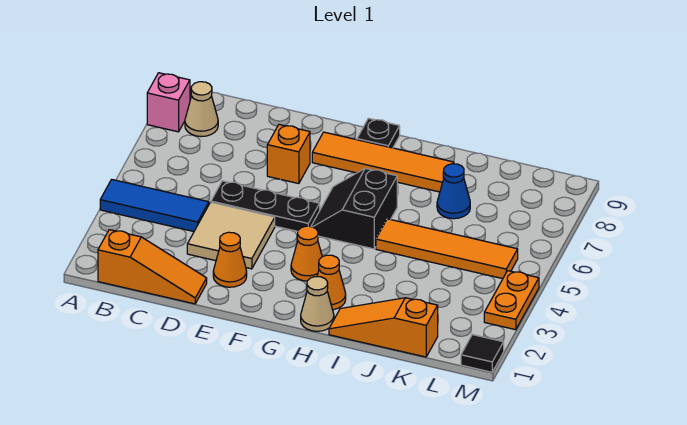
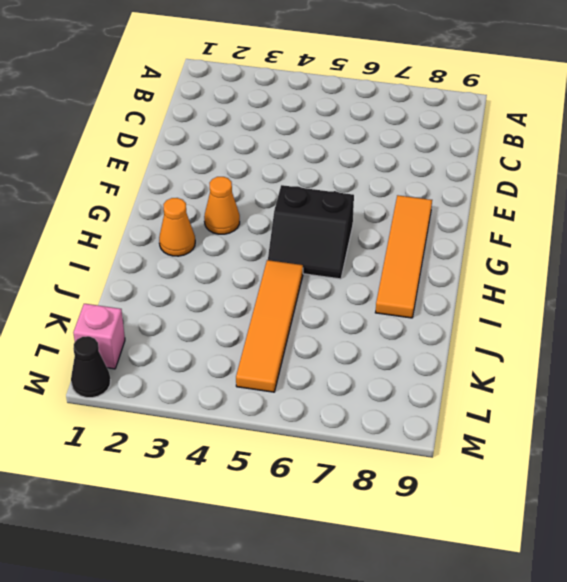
black slope G5:H6 level 1 top G -> black slope G5:H6 level 1 top H
pink brick L1 level 1 -> pink brick A8 level 1
black cone M1 level 1 -> black tile M1 level 1
none -> blue tile A4:C4 level 1
none -> orange slope B1:D1 level 1 top B
none -> tan cone B8 level 1

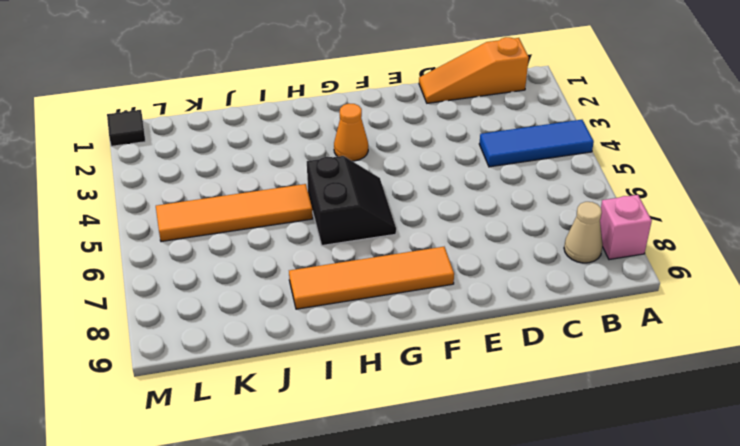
none -> tan tile D3:E4 level 1
none -> black plate D5:F5 level 1
none -> orange cone E2 level 1

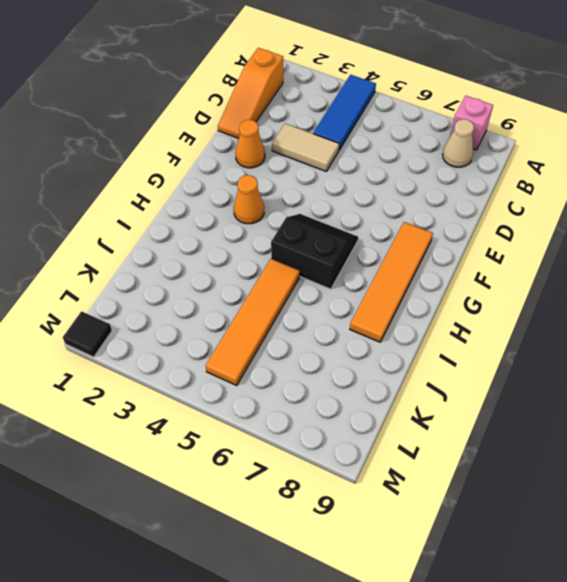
tan tile D3:D4 level 1 -> tan tile D3:E4 level 1
none -> black plate D5:F5 level 1
none -> orange brick E7 level 1
none -> black plate G9 level 1

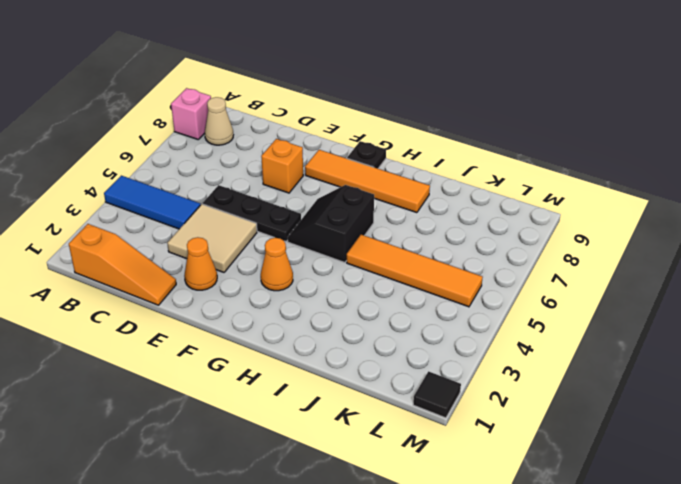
none -> tan cone H1 level 1
none -> orange cone H2 level 1
none -> orange slope I1:K1 level 1 top K

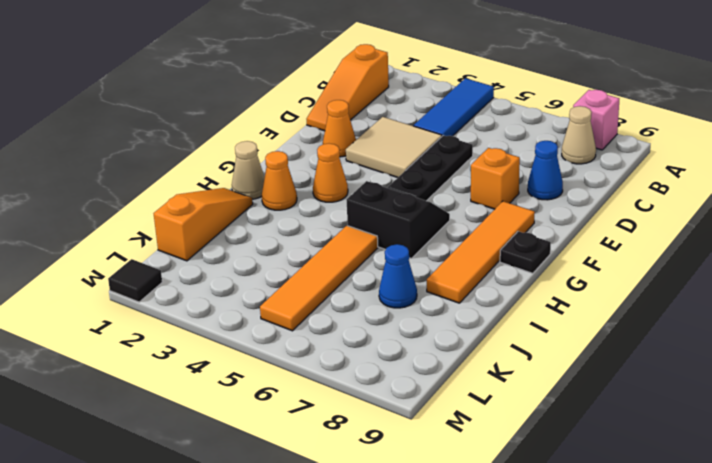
blue cone D8 level 1 -> none
none -> orange plate M3:M4 level 1

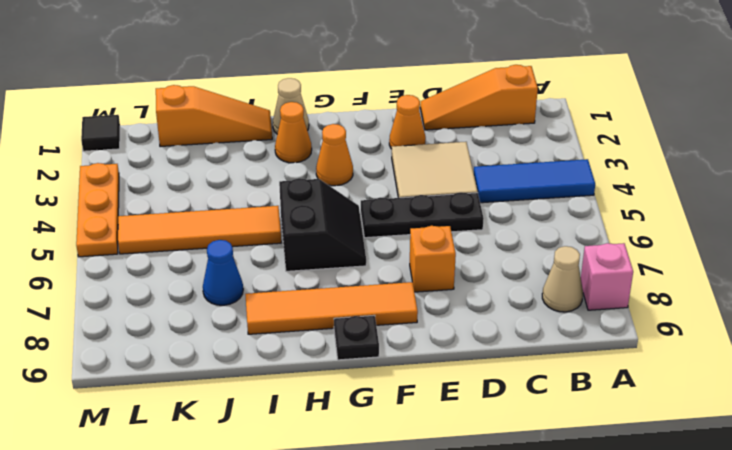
orange plate M3:M5 level 1 -> orange plate M3:M4 level 1

